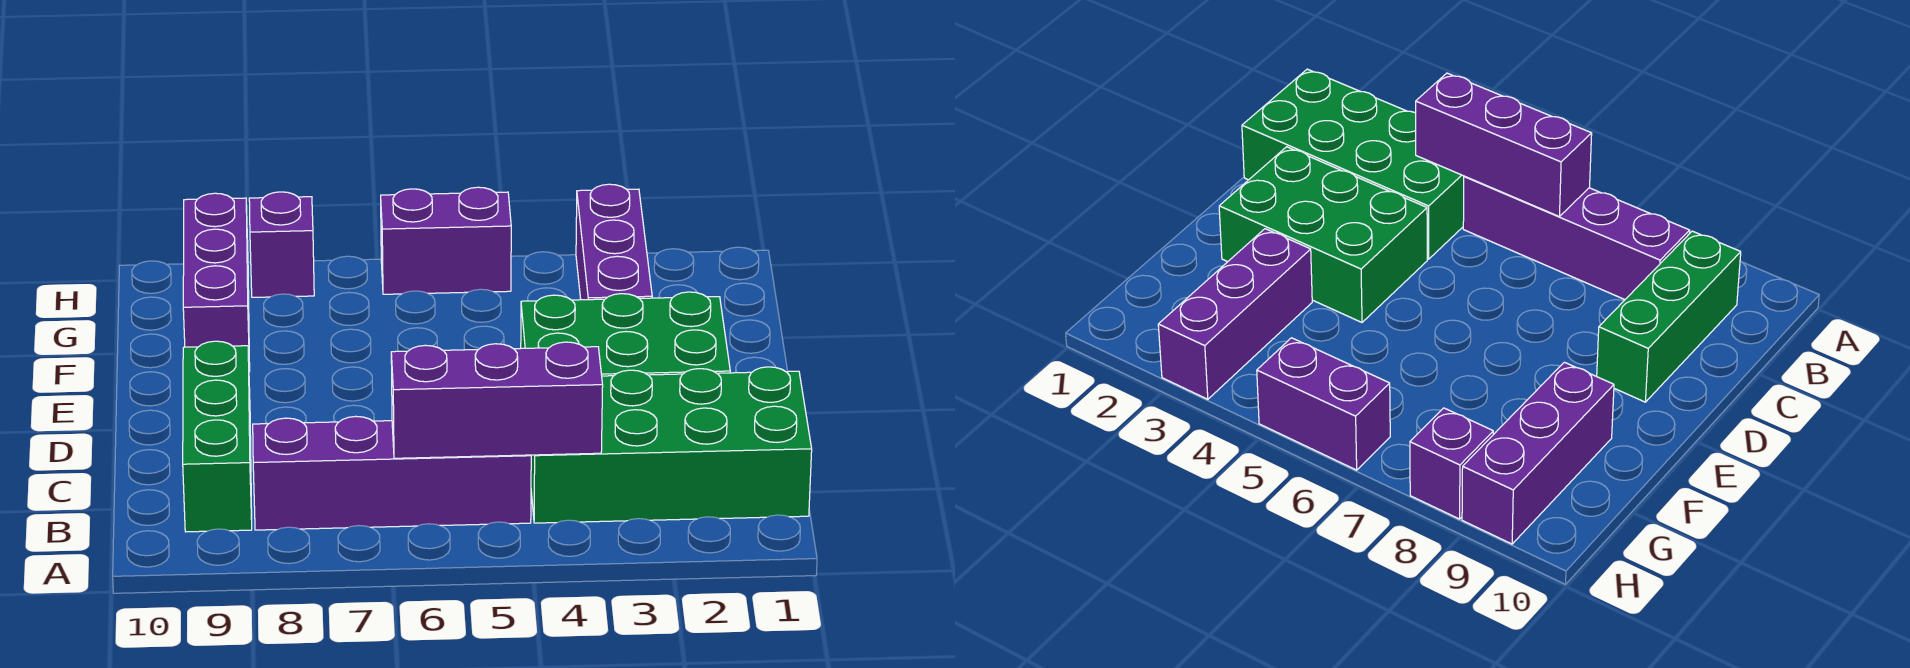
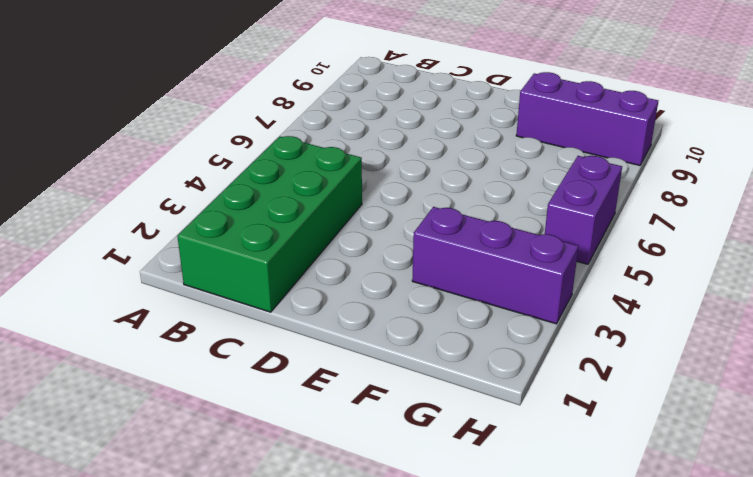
none -> purple brick B5:B8 level 1
none -> green brick B9:D9 level 1

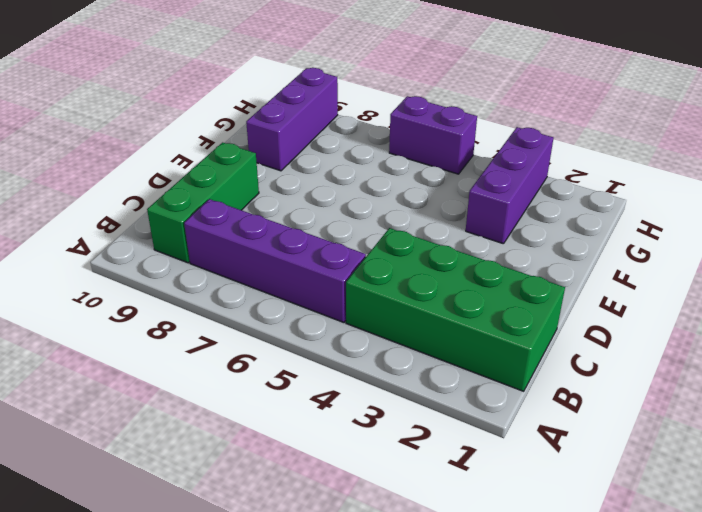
none -> green brick D2:E4 level 1
none -> purple brick H8 level 1

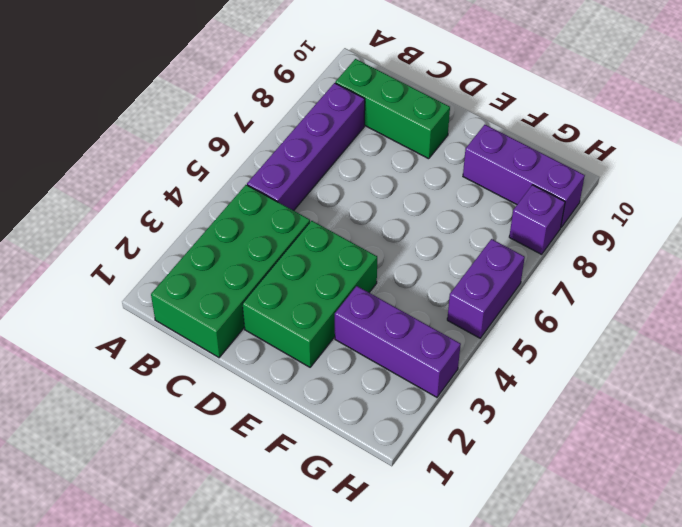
none -> purple brick B4:B6 level 2

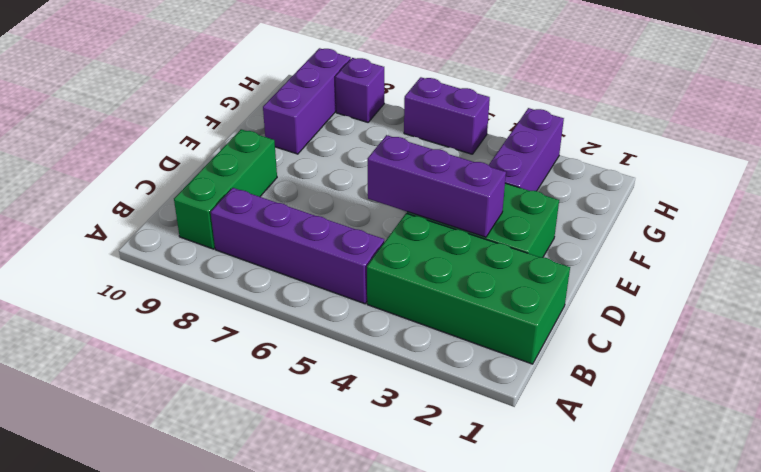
purple brick D3:D5 level 2 -> purple brick B4:B6 level 2

